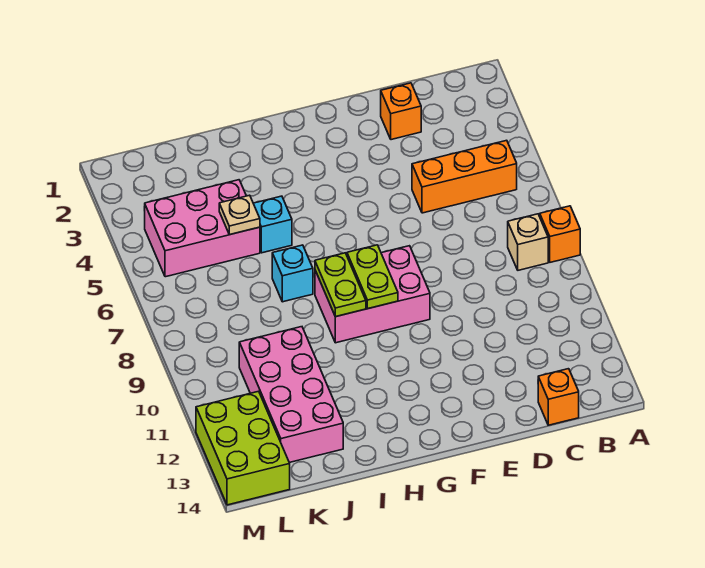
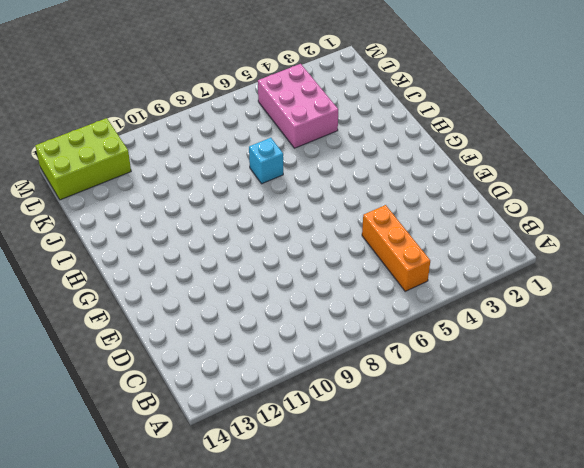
none -> orange brick A8 level 1
none -> tan brick B8 level 1
none -> orange brick C14 level 1

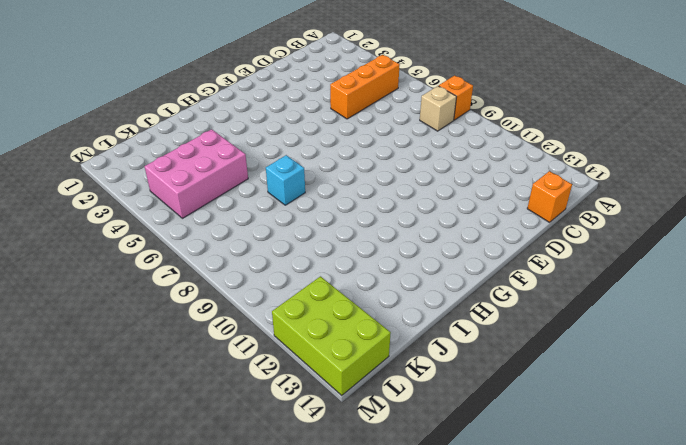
none -> orange brick D2 level 1
none -> pink brick F8:H9 level 1
none -> cyan brick I5 level 1

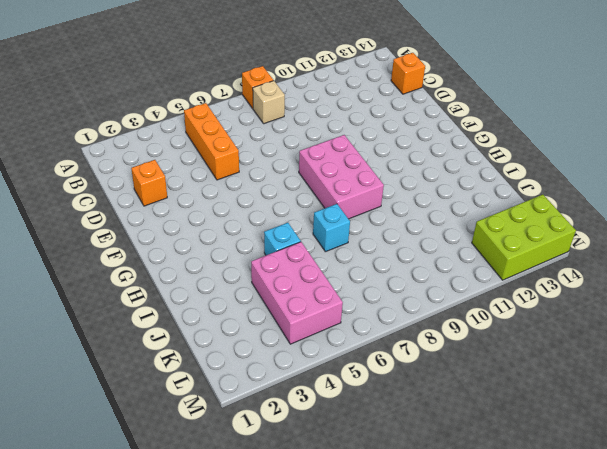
none -> pink brick J10:K13 level 1
none -> lime plate G8:G9 level 2
none -> lime plate H8:H9 level 2

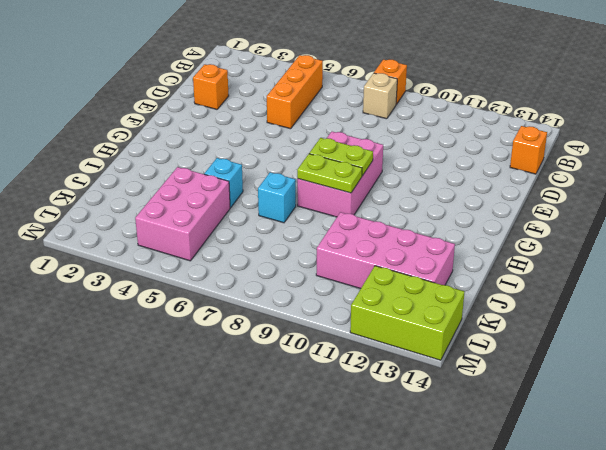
none -> tan plate J5 level 2

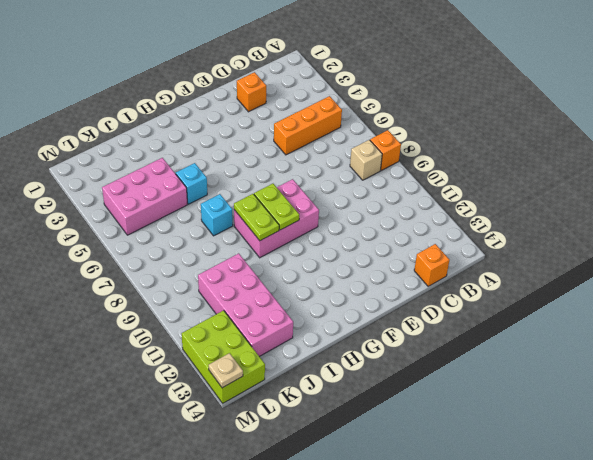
tan plate M14 level 2 -> tan plate J5 level 2

